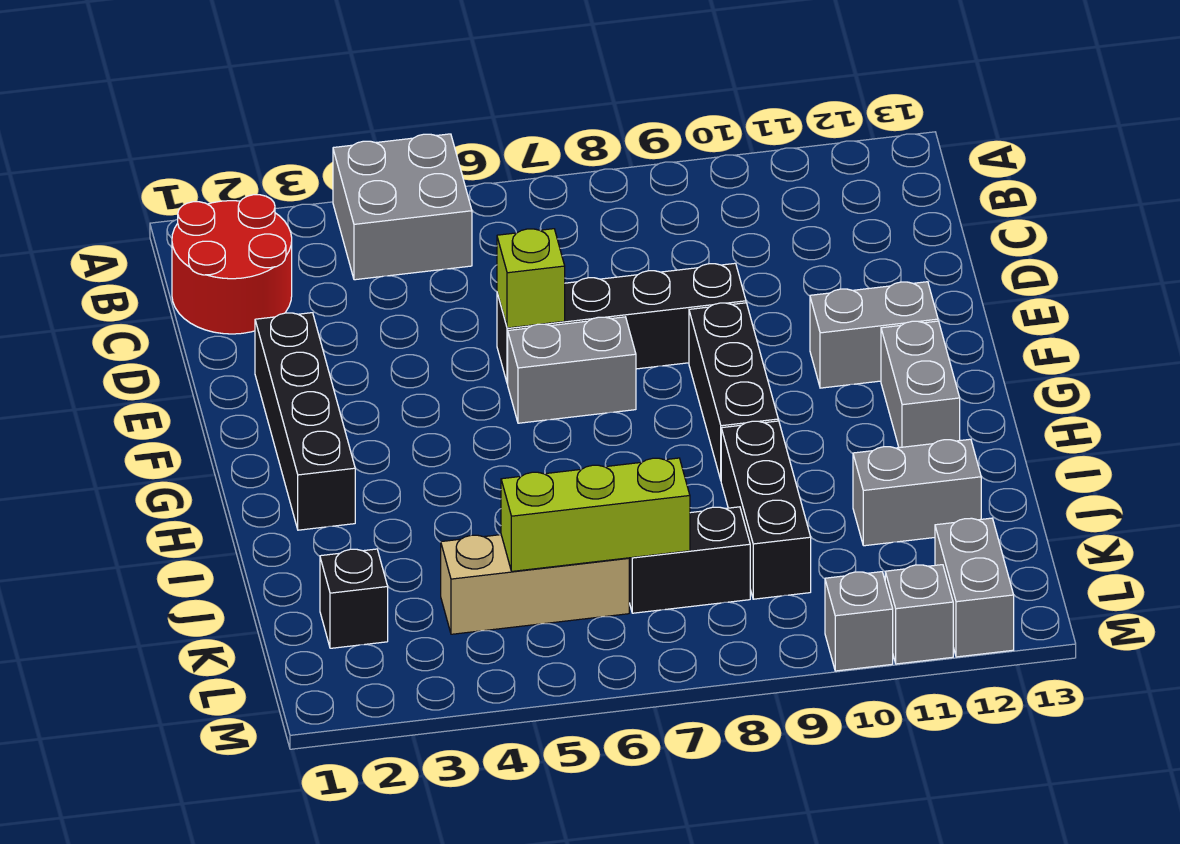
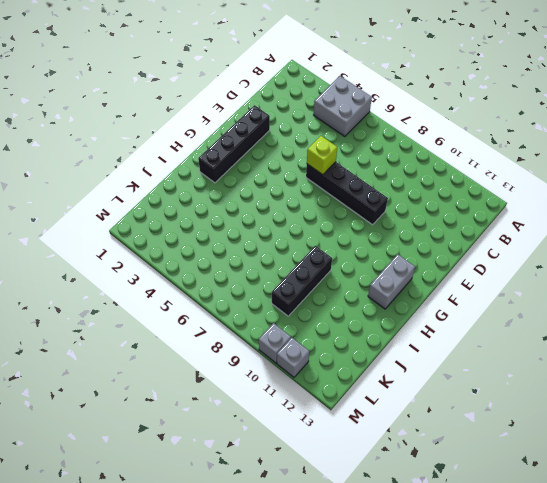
none -> red round brick B1:C2 level 1
none -> grey brick F6:F7 level 1
none -> black brick F9:H9 level 1

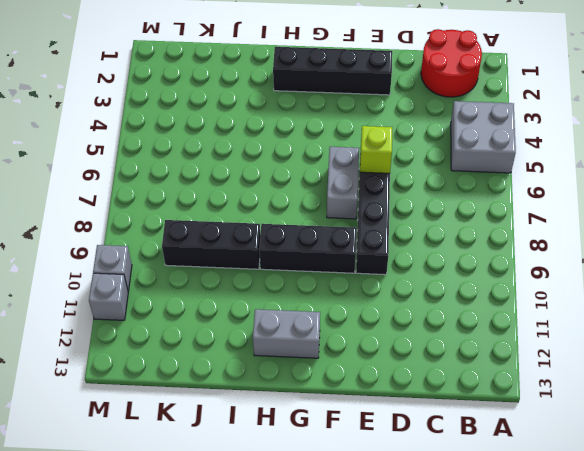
none -> grey brick F11:F12 level 1
none -> grey brick J11:J12 level 1
none -> black brick K2 level 1

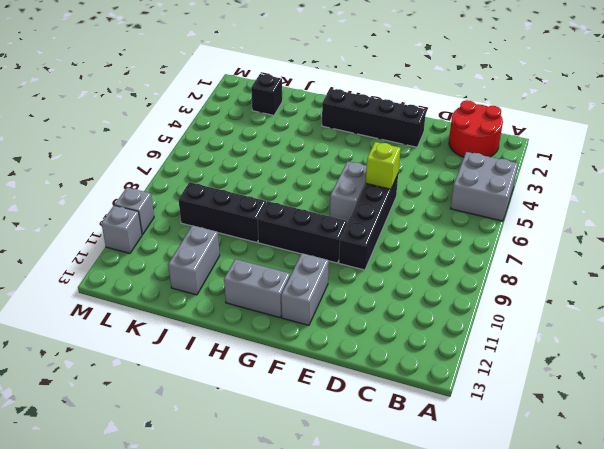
none -> tan brick K4:K6 level 1
none -> black brick K7:K8 level 1
none -> grey brick L12:M12 level 1

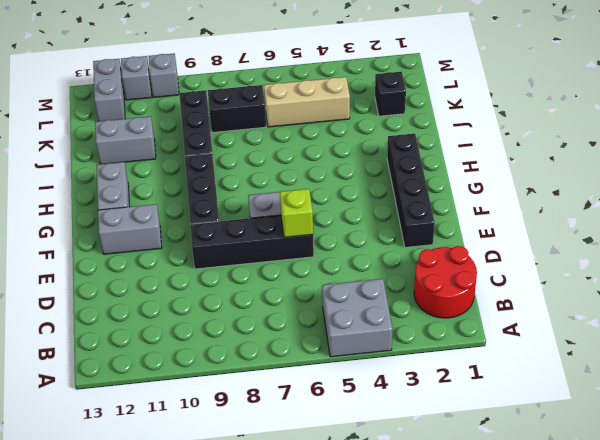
none -> lime brick K5:K7 level 2

